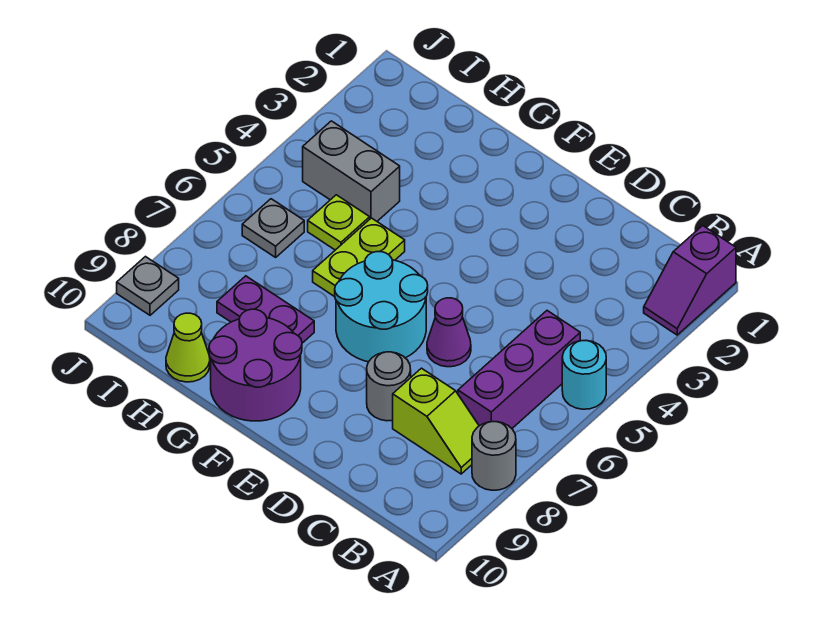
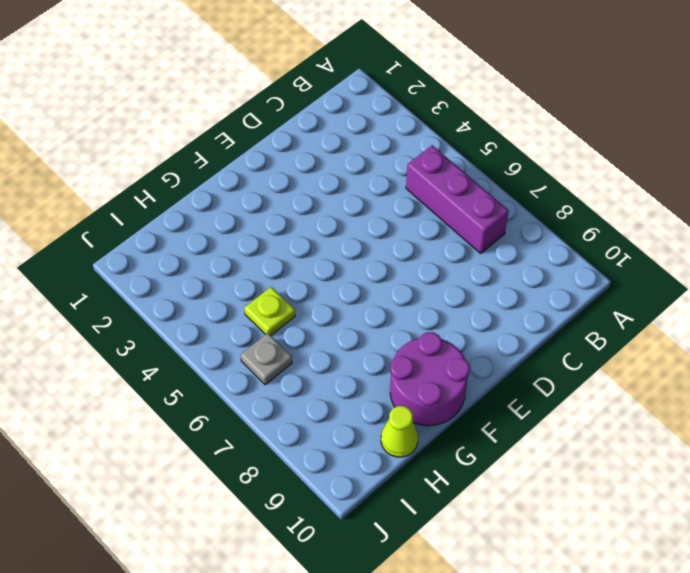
none -> purple slope A1:A2 level 1 top 1
none -> cyan round brick A5 level 1
none -> grey round brick A8 level 1

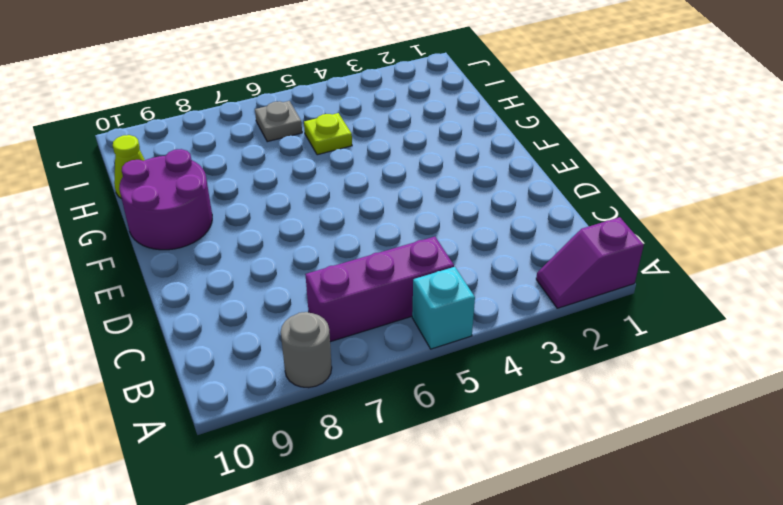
cyan brick A5 level 1 -> cyan round brick A5 level 1
none -> lime slope B8:C8 level 1 top C
none -> purple cone D6 level 1
none -> grey round brick D8 level 1

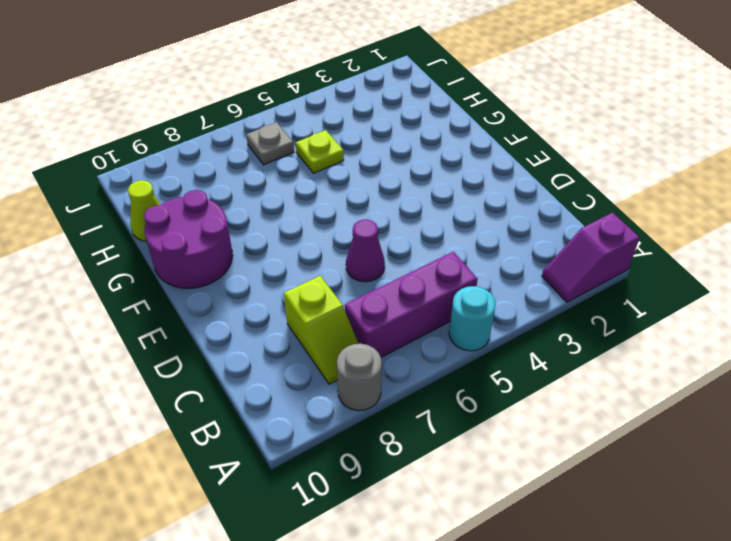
none -> grey round brick D8 level 1
none -> cyan round brick E6:F7 level 1
none -> lime plate G5:G6 level 1

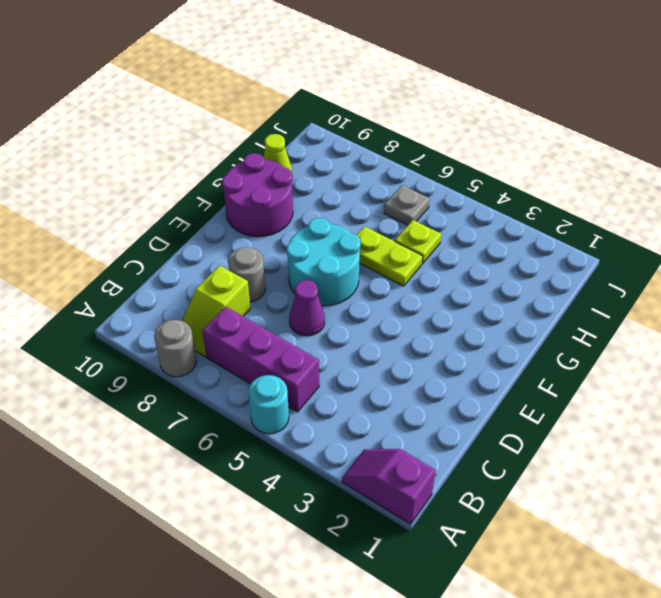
none -> purple plate G8:H8 level 1
none -> grey brick H4:I4 level 1
none -> grey plate J9 level 1

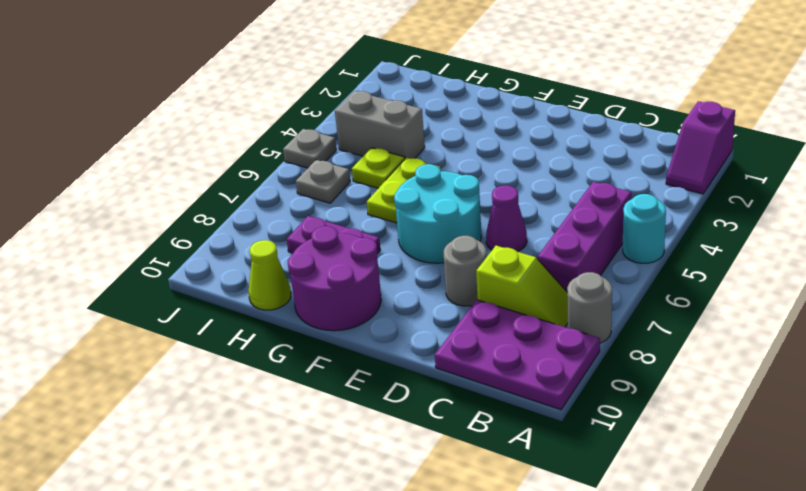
purple plate A9:C10 level 1 -> none
grey plate J5 level 1 -> grey plate J9 level 1

